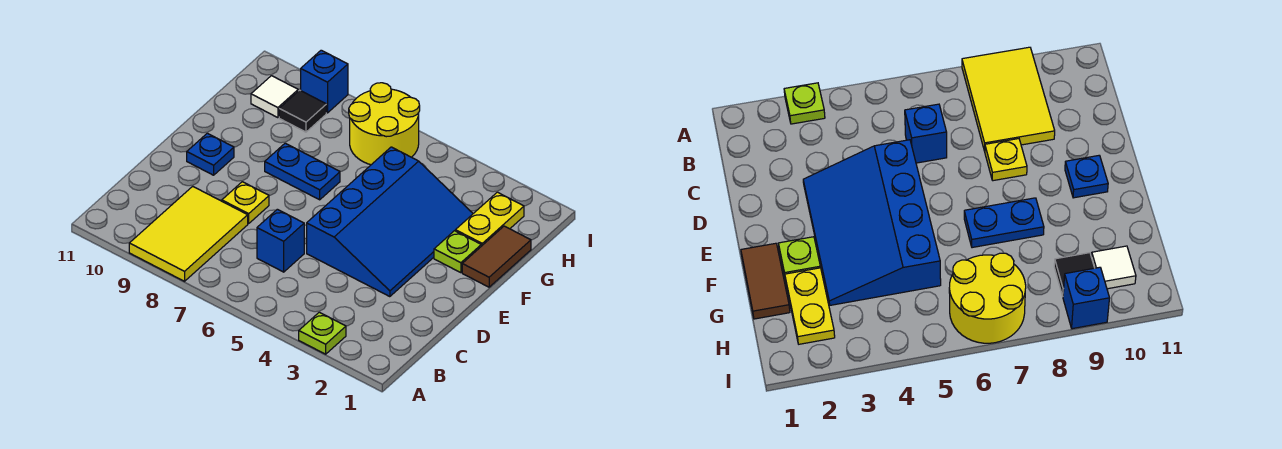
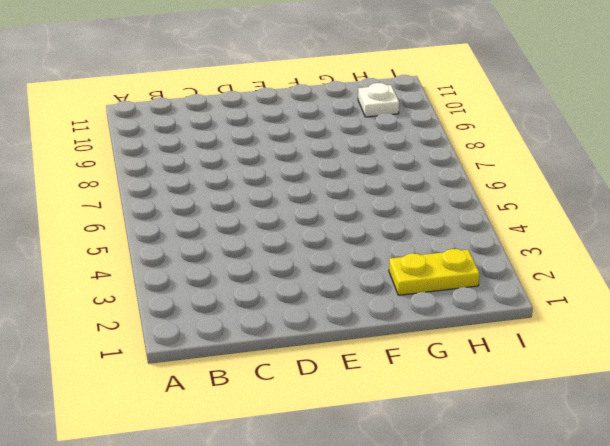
white plate H10 level 1 -> white tile H10 level 1
none -> lime plate A3 level 1
none -> yellow tile A8:C9 level 1
none -> blue brick C6 level 1

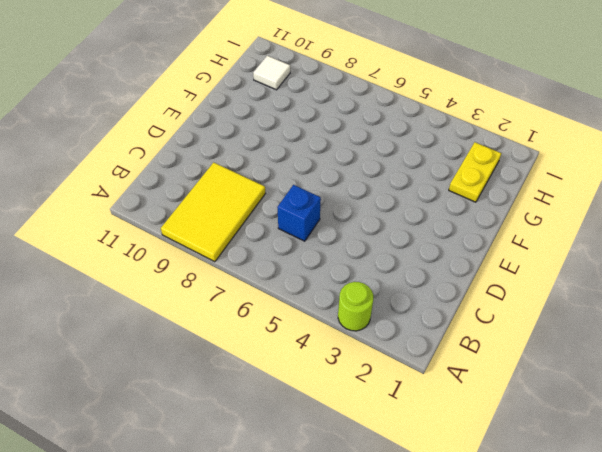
lime round brick A3 level 1 -> lime plate A3 level 1
none -> blue slope D3:G5 level 1 top 5
none -> yellow plate D8 level 1
none -> blue plate E10 level 1

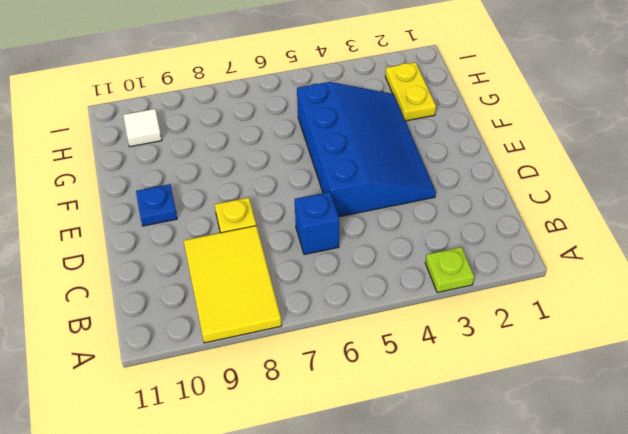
none -> brown tile F1:G1 level 1
none -> lime plate F2 level 1
none -> blue plate F7:F8 level 1

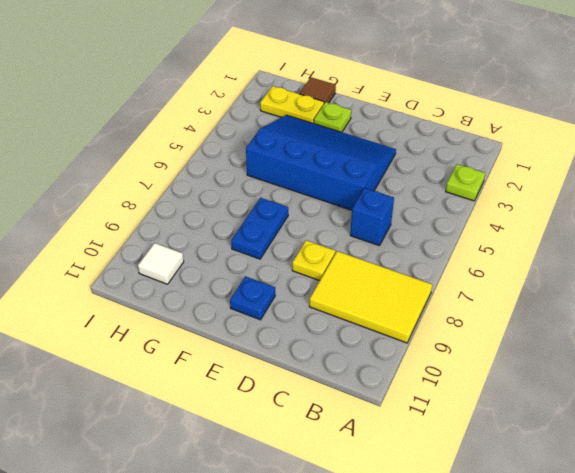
brown tile G1 level 1 -> brown tile F1:G1 level 1
none -> yellow round brick H6:I7 level 1
none -> black tile H9 level 1
none -> blue brick I9 level 1

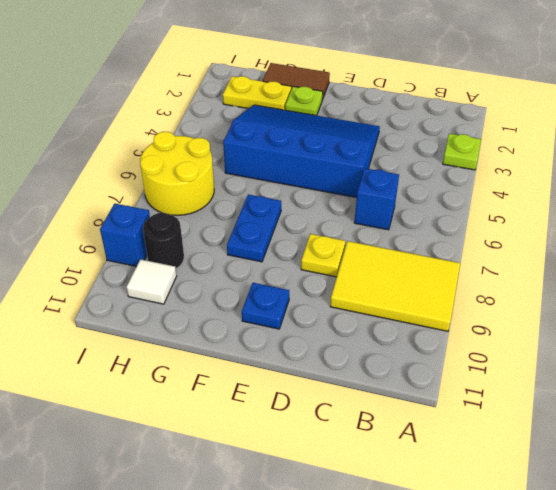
black round brick H9 level 1 -> black tile H9 level 1

